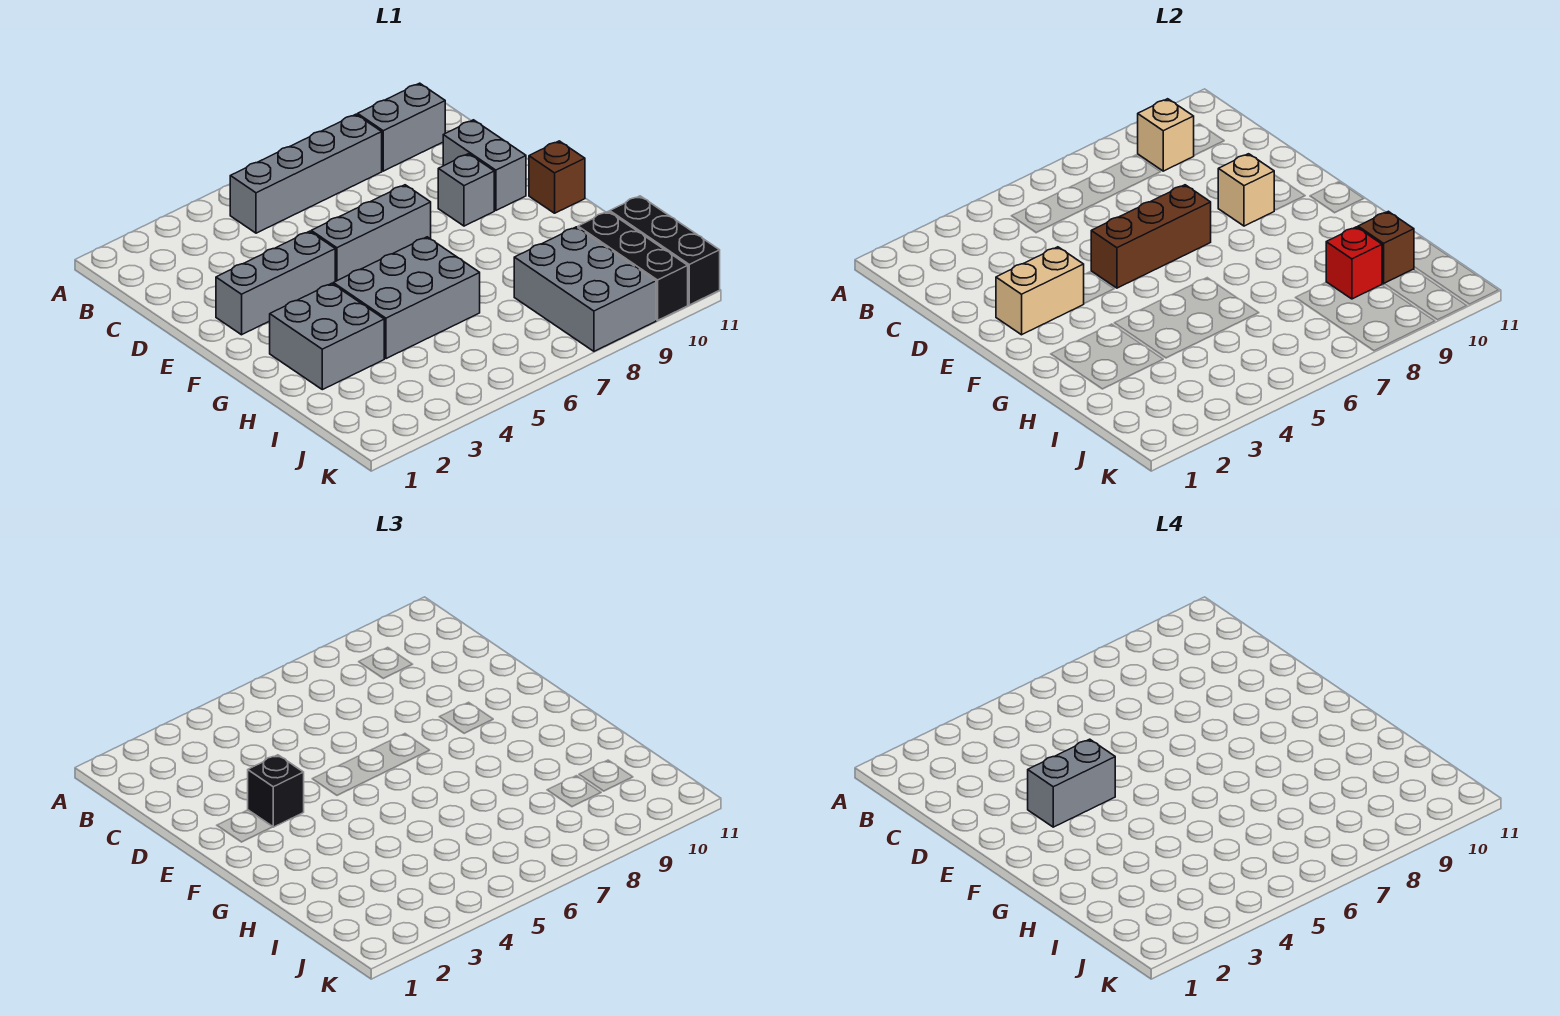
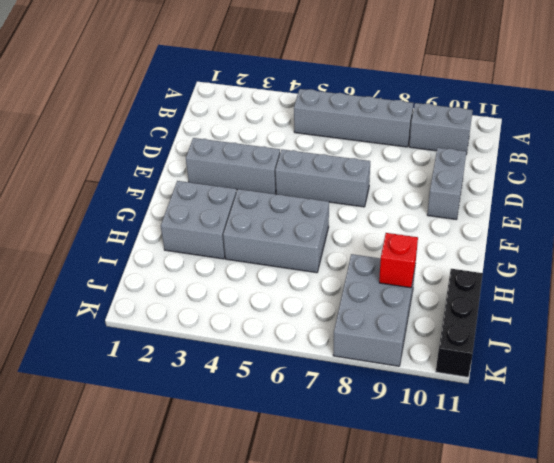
none -> grey brick E9 level 1
none -> brown brick F11 level 1
none -> black brick I10:K10 level 1

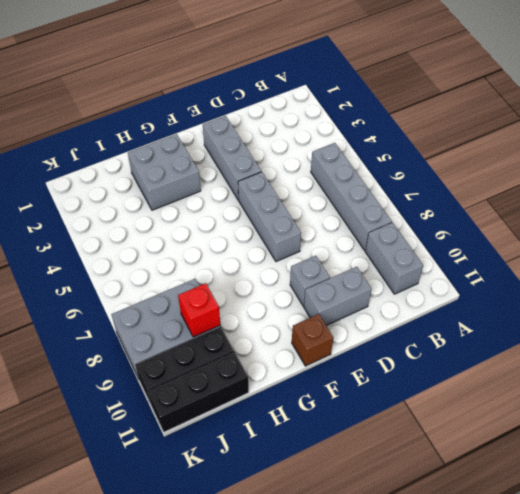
none -> grey brick G4:H6 level 1
none -> tan brick B9 level 2
none -> tan brick E2:E3 level 2

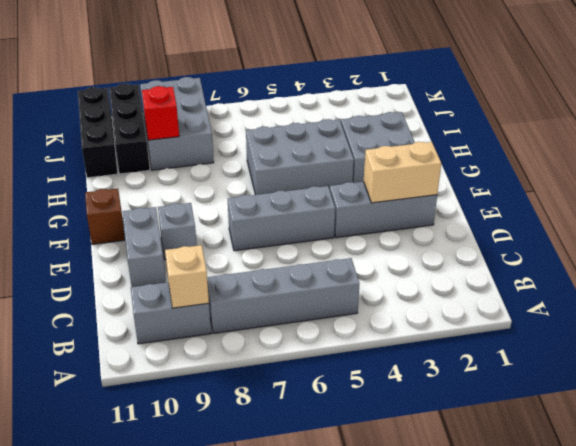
none -> brown brick E5:E7 level 2
none -> tan brick E9 level 2
none -> brown brick I10 level 2

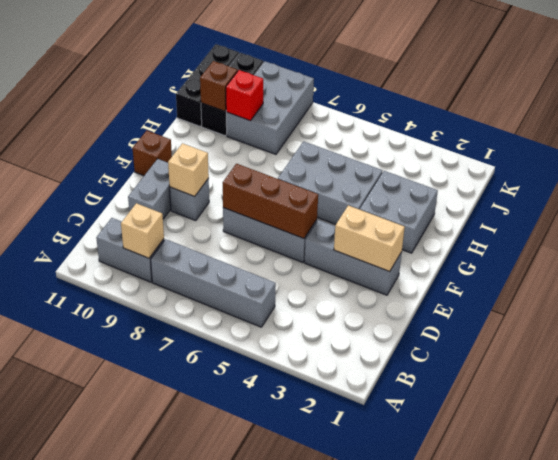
none -> black brick E3 level 3
none -> grey brick E3:E4 level 4

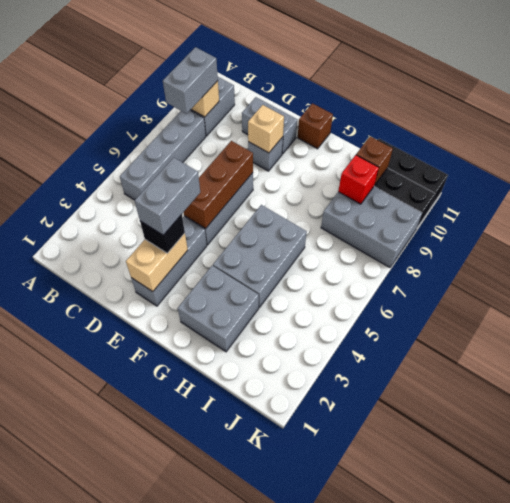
grey brick B8:B9 level 3 -> none

